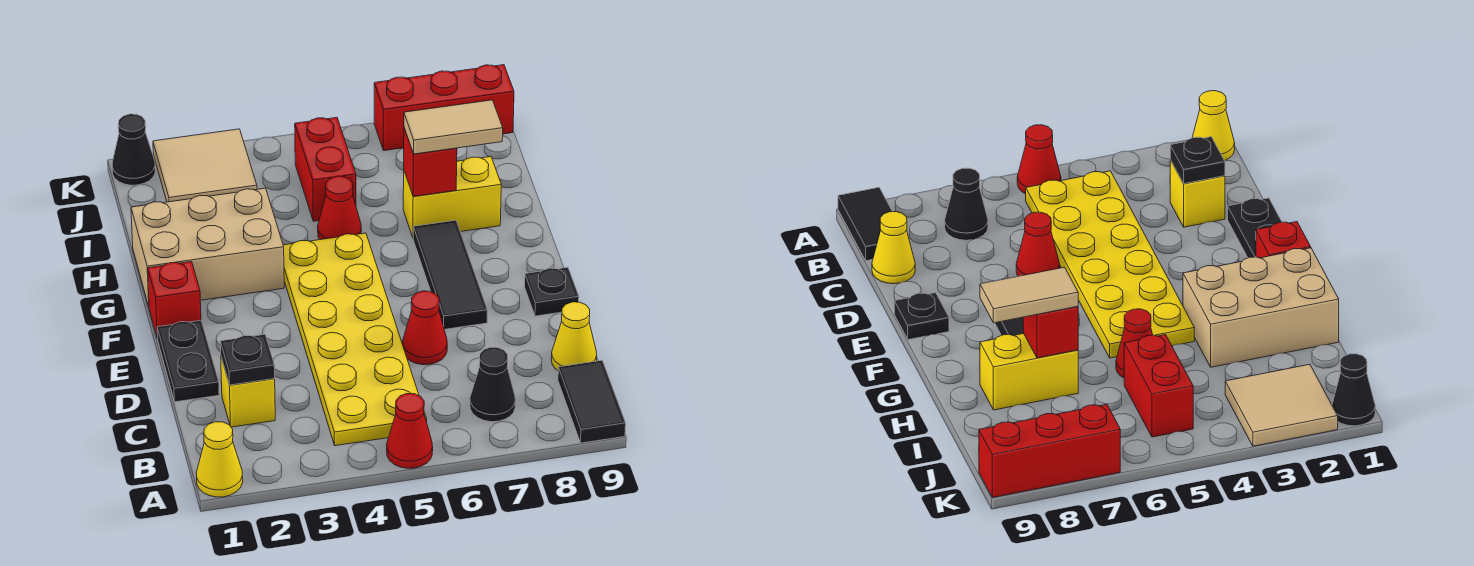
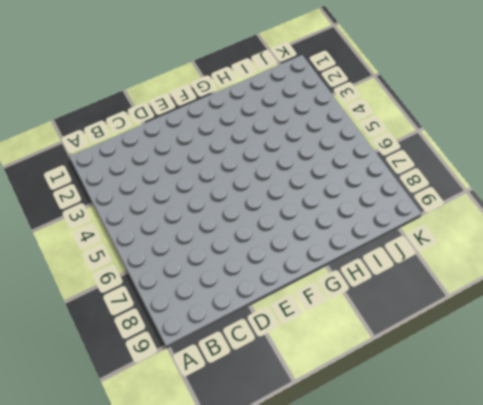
none -> yellow cone A1 level 1
none -> red cone A5 level 1
none -> black tile A9:B9 level 1

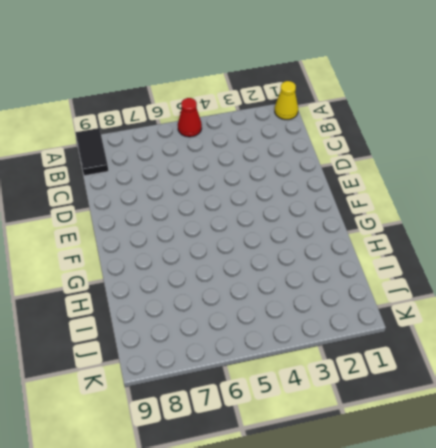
none -> yellow plate B4:G5 level 1
none -> black cone B7 level 1
none -> yellow brick C2 level 1

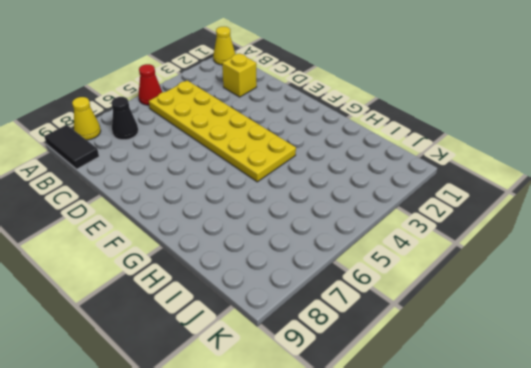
yellow cone A8 level 1 -> yellow cone C9 level 1
none -> black plate D1:E1 level 1
none -> red cone D6 level 1
none -> black tile E7:G7 level 1

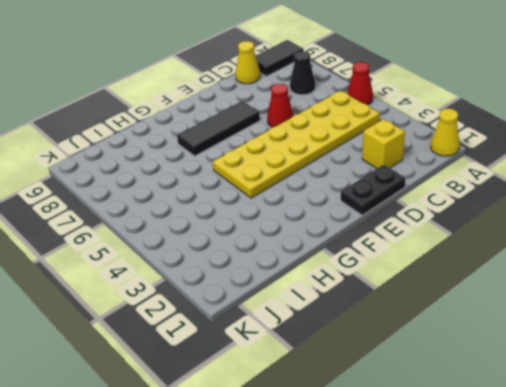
none -> black plate E9 level 1
none -> red brick F1 level 1
none -> tan brick G1:H3 level 1

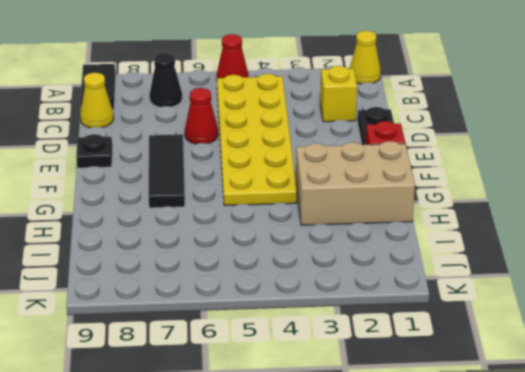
none -> red cone H5 level 1
none -> yellow brick H7:H8 level 1
none -> red brick I5:J5 level 1

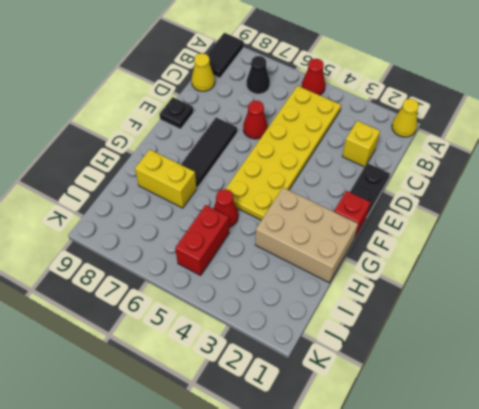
none -> tan tile J2:K3 level 1
none -> black cone K1 level 1
none -> red brick K7:K9 level 1

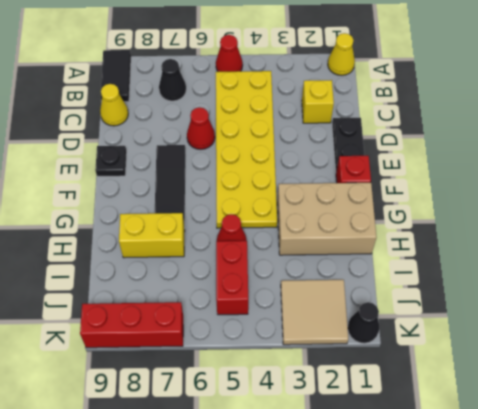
none -> black plate C2 level 2
none -> red brick H7 level 2
none -> tan tile H7:H8 level 3

